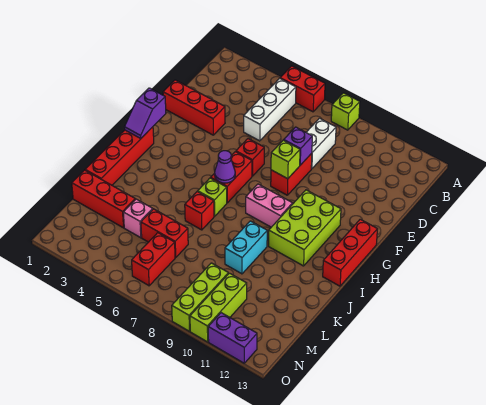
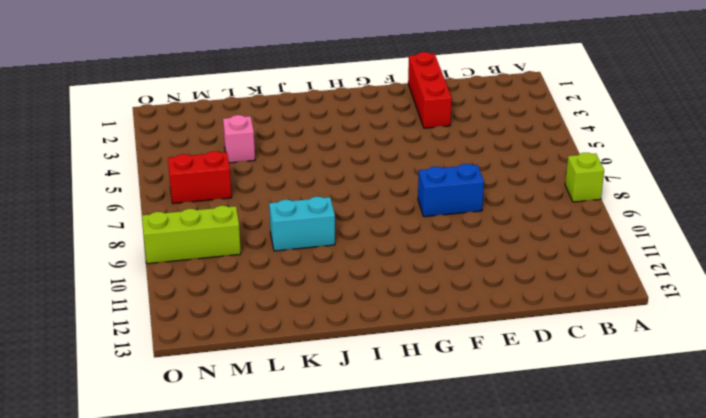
blue brick E8:F8 level 1 -> red brick E8:F8 level 1
none -> red brick A5:A6 level 1
none -> white brick B5:D5 level 1
none -> white brick C8:D8 level 1

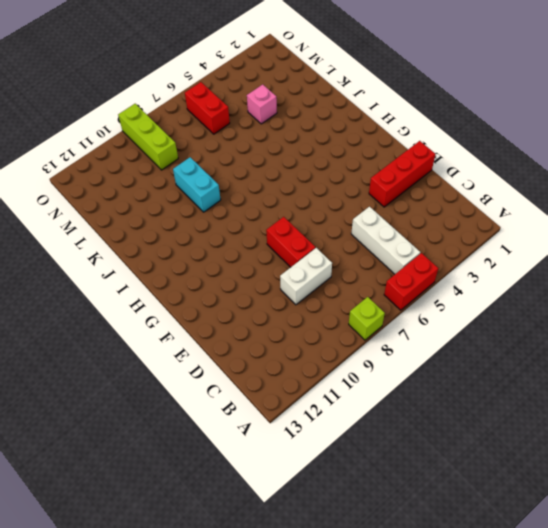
white brick D8:D9 level 1 -> white brick C8:D8 level 1
none -> red brick F6 level 1
none -> red brick G6:H6 level 1
none -> lime brick G10:I11 level 1

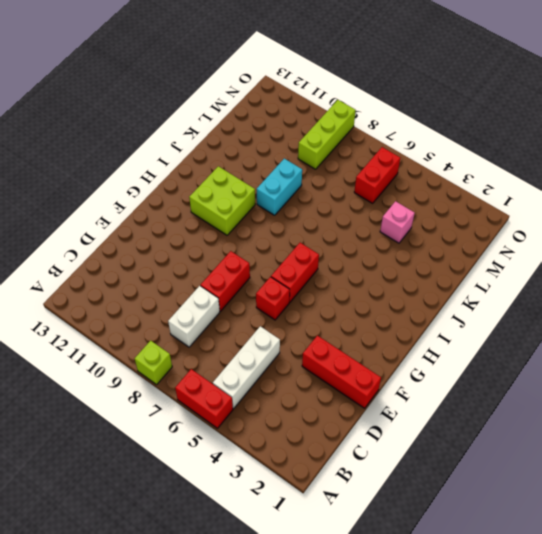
lime brick H10:I11 level 1 -> lime brick G10:I11 level 1
none -> red brick G13:I13 level 1
none -> red brick H1:K1 level 1
none -> pink brick H8:H9 level 1

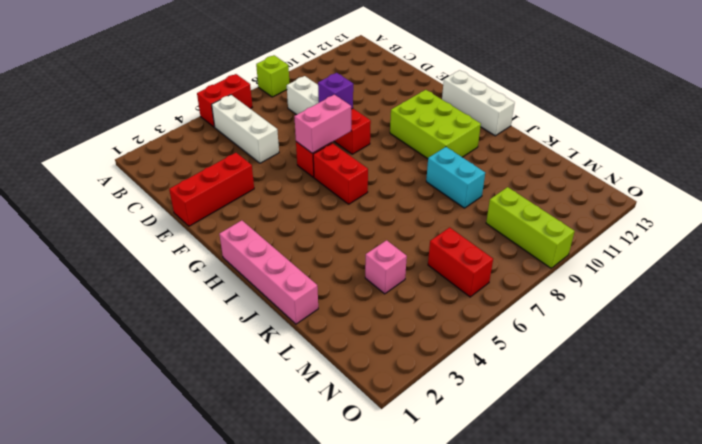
pink brick F6:F7 level 2 -> pink brick H8:H9 level 1
white brick G13:I13 level 1 -> red brick G13:I13 level 1
pink brick H1:K1 level 1 -> red brick H1:K1 level 1
none -> lime brick I6 level 1
none -> red brick J6 level 1
none -> red brick L1:L3 level 1

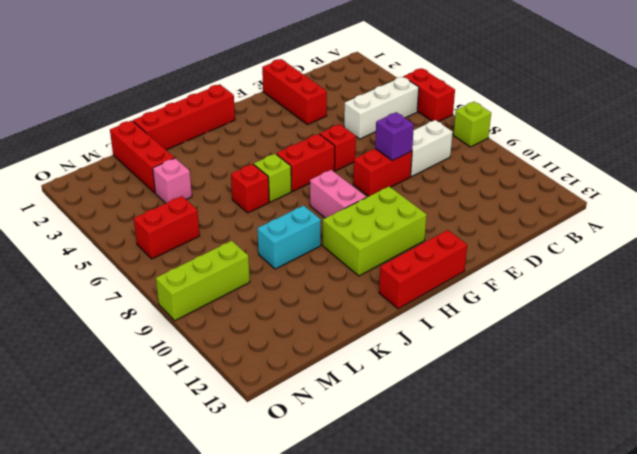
none -> red brick L5:L6 level 1
none -> lime brick M10:O10 level 1
none -> purple brick O11:O12 level 1

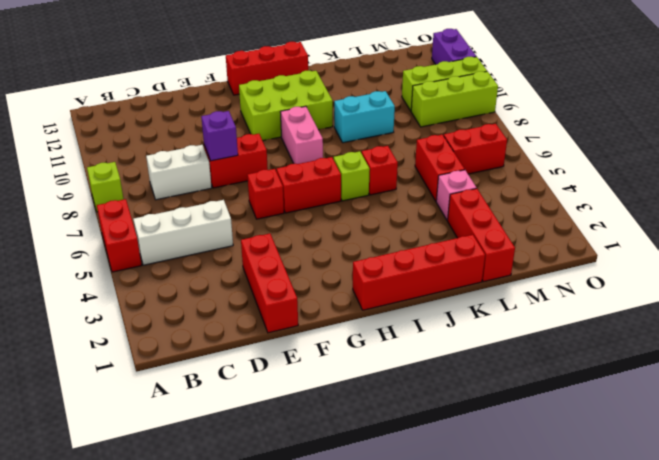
none -> lime brick F8 level 2
none -> purple slope G1:H1 level 2 top G
none -> purple cone H6 level 2

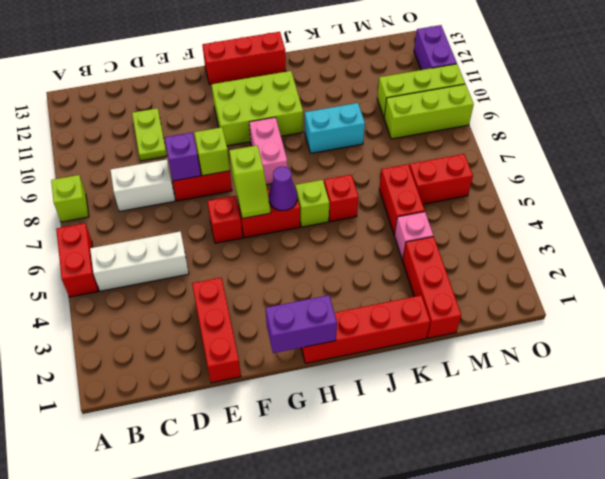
lime plate D10:D11 level 1 -> none
purple brick G1:H1 level 2 -> purple slope G1:H1 level 2 top G
lime slope G6:G7 level 2 top 7 -> none

